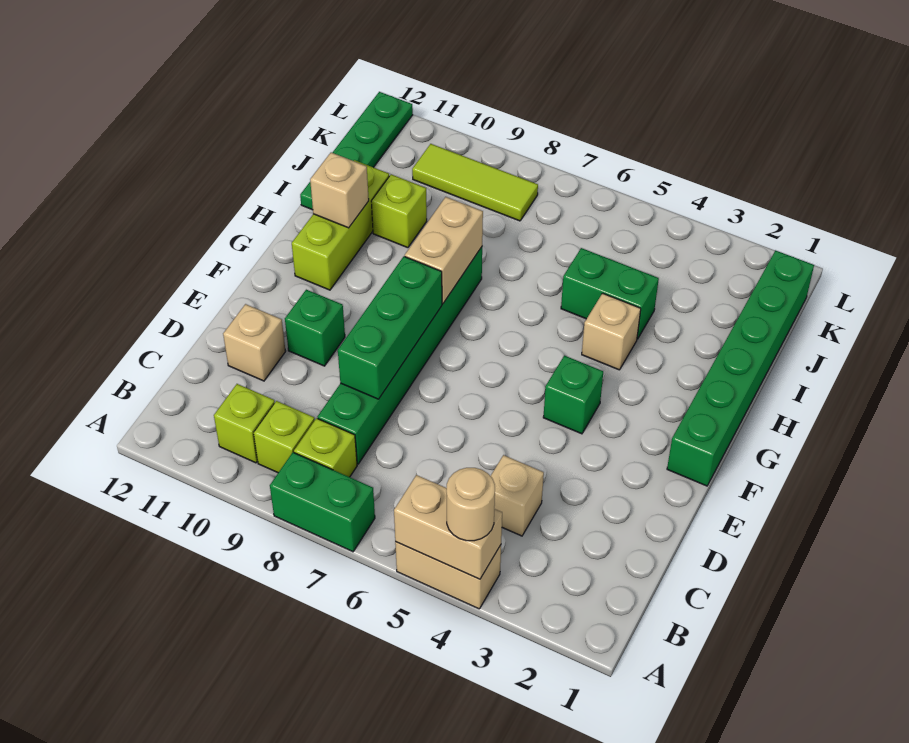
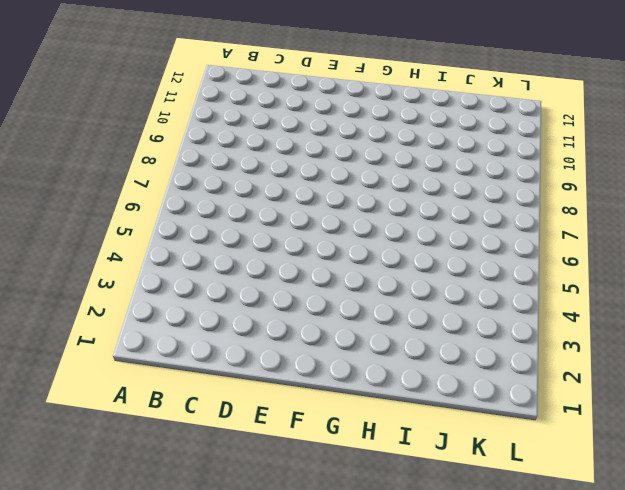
none -> tan brick A4:A5 level 1
none -> green brick A7:A8 level 1
none -> lime brick B8 level 1

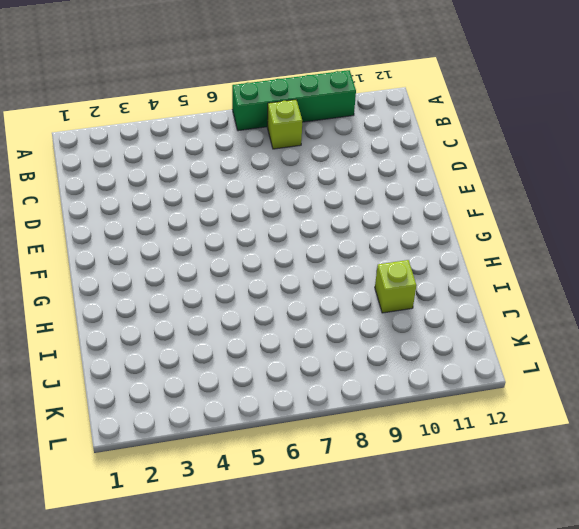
green brick A7:A10 level 1 -> green brick A7:A8 level 1
none -> tan brick A4:A5 level 1
none -> lime brick B9 level 1
none -> lime brick B10 level 1

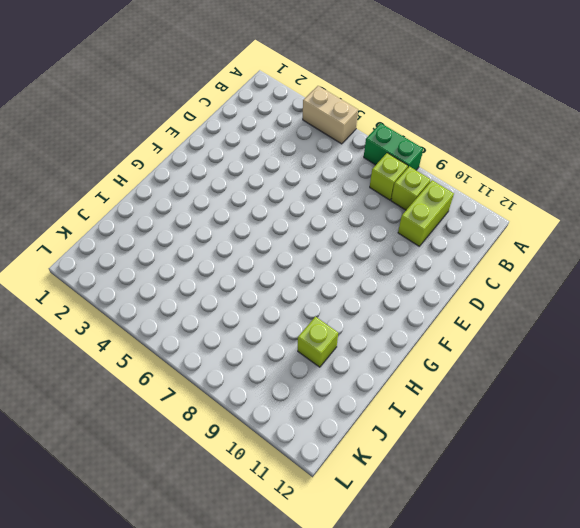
lime brick B10:C10 level 1 -> lime brick B10 level 1
none -> tan brick C4 level 1
none -> green brick C8:H8 level 1
none -> tan brick D11 level 1

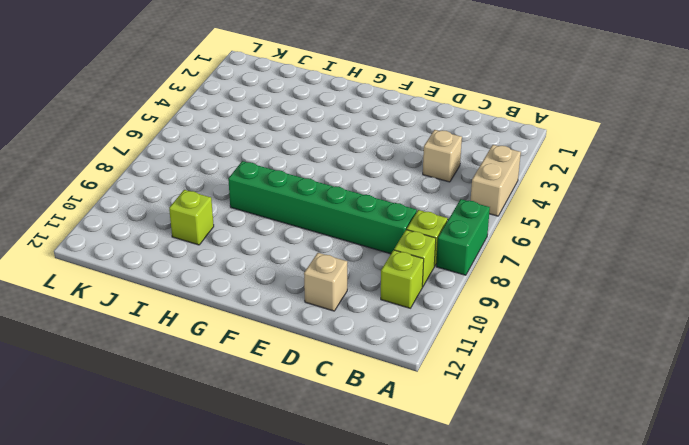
none -> green brick E10 level 1
none -> green brick F1:K1 level 1
none -> green brick F4 level 1

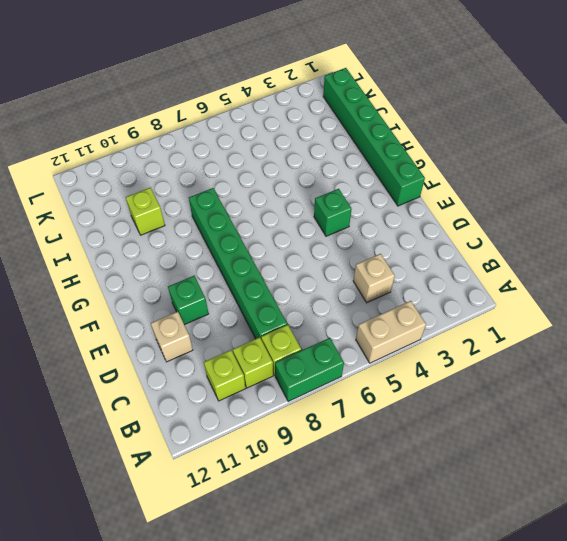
none -> lime brick G11:I11 level 1
none -> tan brick H4 level 1
none -> green brick I4:I5 level 1

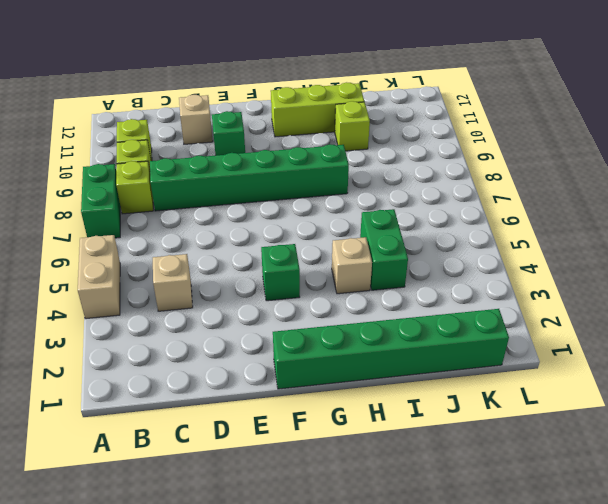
none -> green plate I12:L12 level 1
none -> lime tile K8:K10 level 1
none -> tan brick A4:A5 level 2

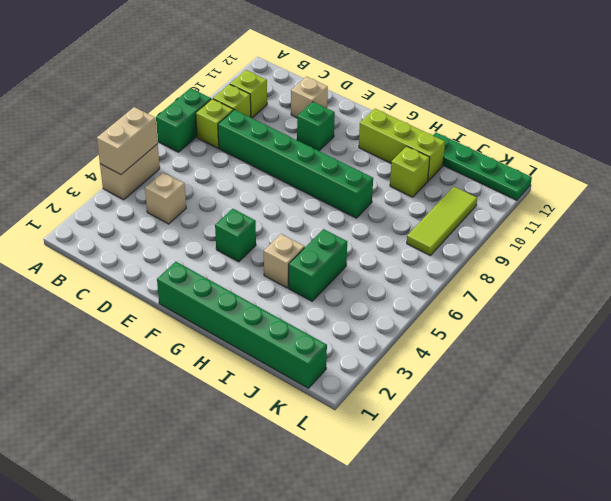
none -> green brick D8:F8 level 2
none -> tan brick G8:H8 level 2
none -> tan brick H11 level 2

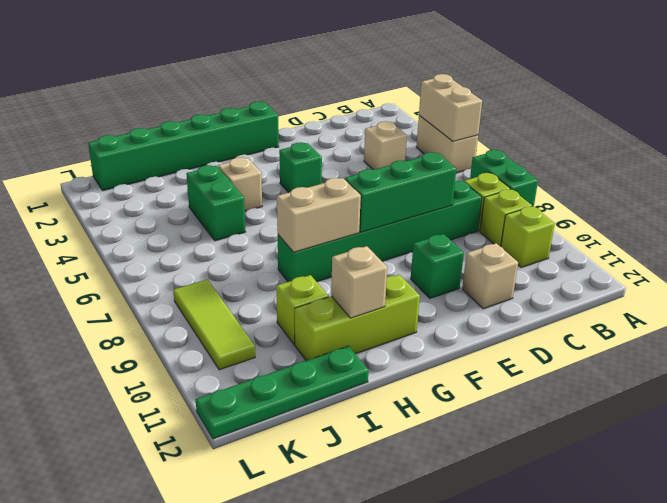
none -> tan round brick A4 level 3

